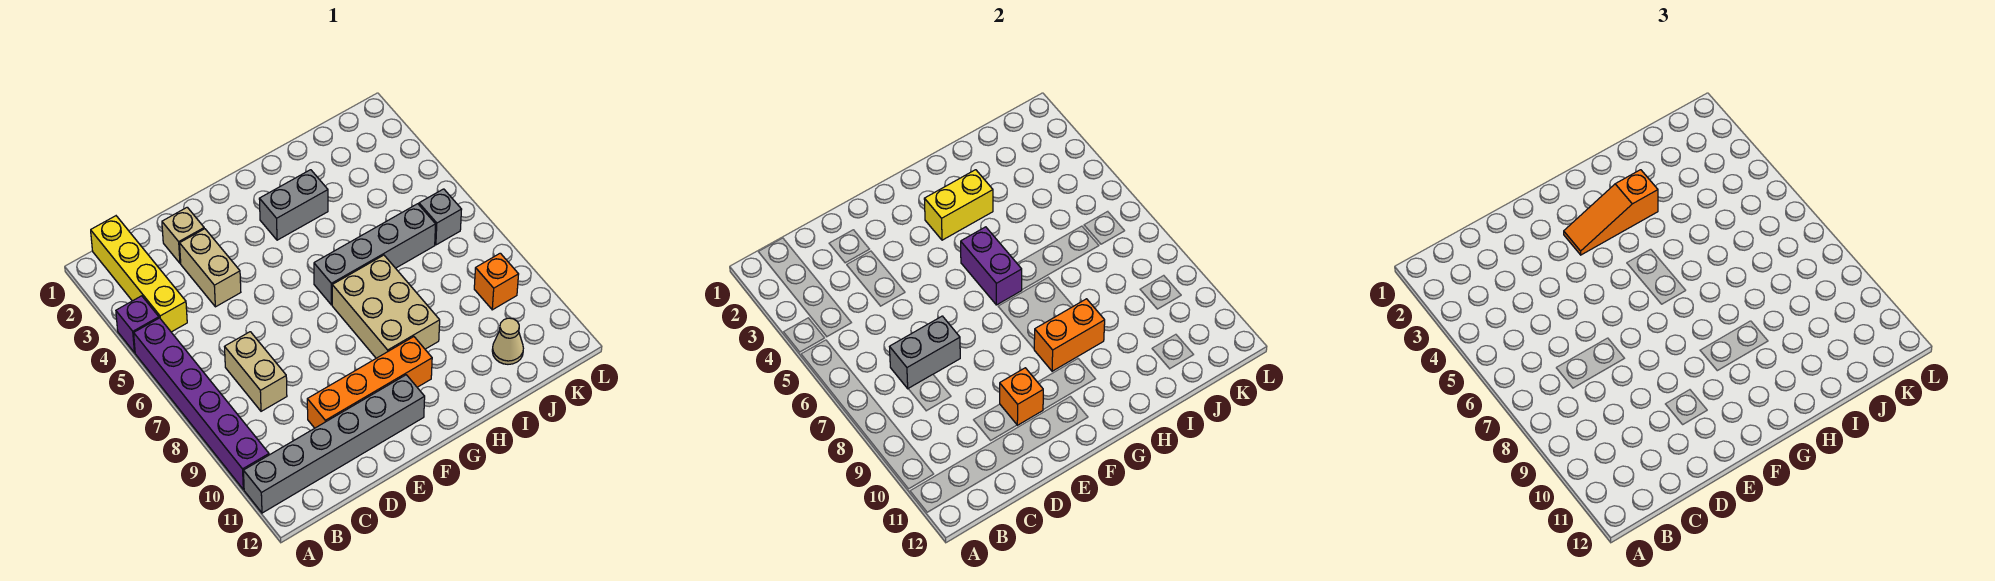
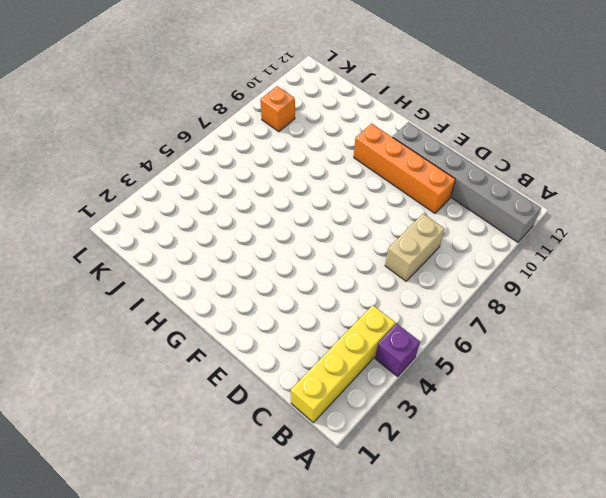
none -> purple brick A5:A10 level 1
none -> tan brick D2 level 1
none -> tan brick D3:D4 level 1

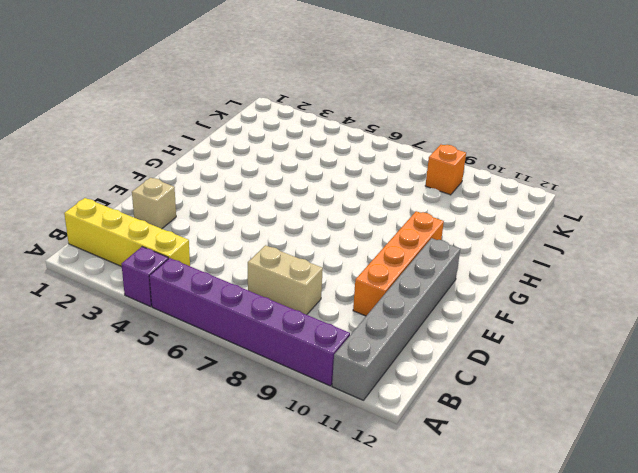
none -> tan brick D3:D4 level 1
none -> grey brick G3:H3 level 1
none -> grey brick G6:J6 level 1

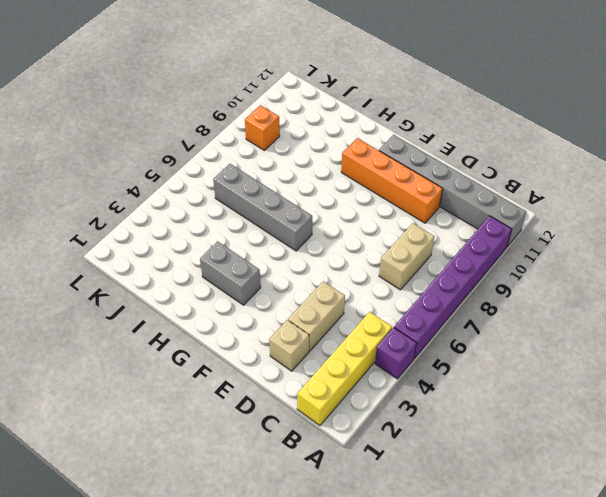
none -> tan brick G7:H9 level 1
none -> tan cone J11 level 1
none -> grey brick K6 level 1

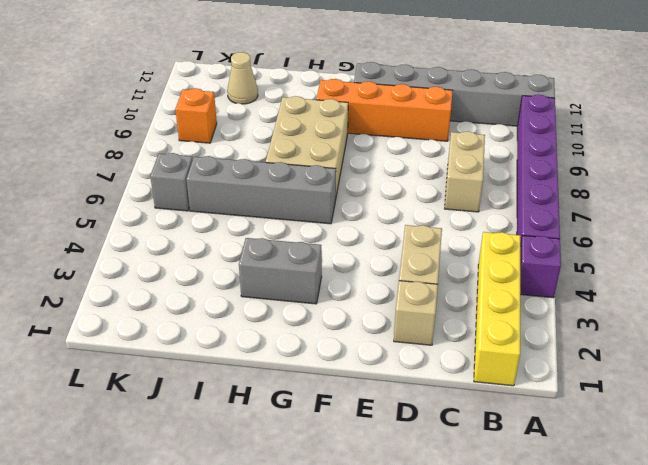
none -> grey brick C7:D7 level 2
none -> orange brick E10 level 2
none -> yellow brick G3:H3 level 2

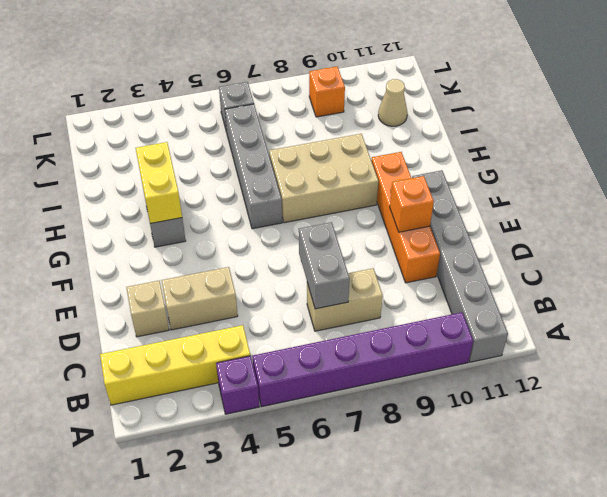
none -> purple brick G5:G6 level 2
none -> orange brick G9:H9 level 2
none -> orange slope F3:H3 level 3 top H

